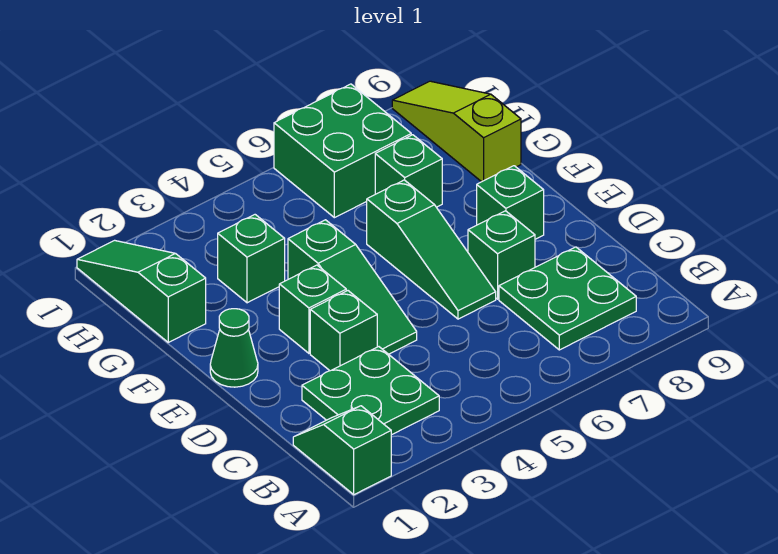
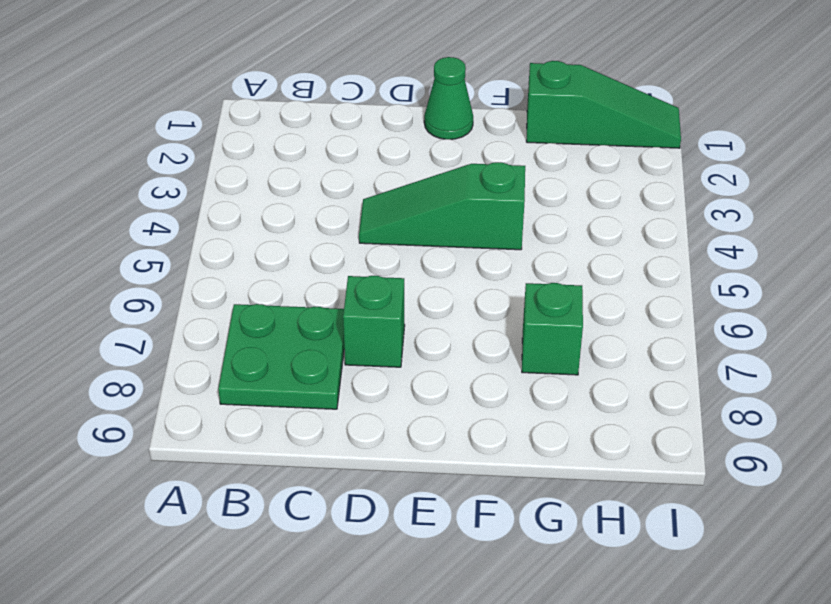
none -> green slope A1:B1 level 1 top A
none -> green plate B2:C3 level 1
none -> green brick D3 level 1

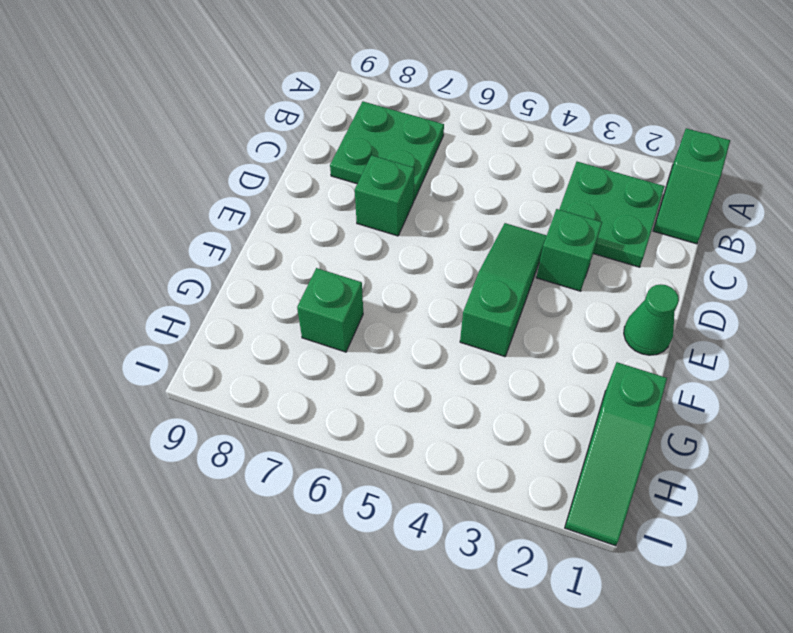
none -> green slope D6:F6 level 1 top F
none -> green brick E3 level 1
none -> green brick E8 level 1

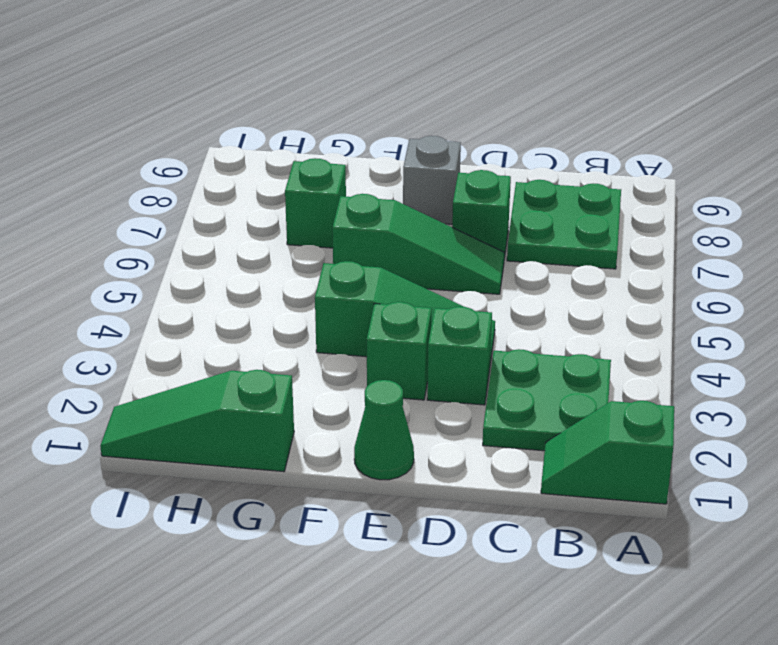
grey brick E8 level 1 -> green brick E8 level 1
none -> green brick G3 level 1
none -> lime slope G9:I9 level 1 top G
none -> green brick H6:I7 level 1

